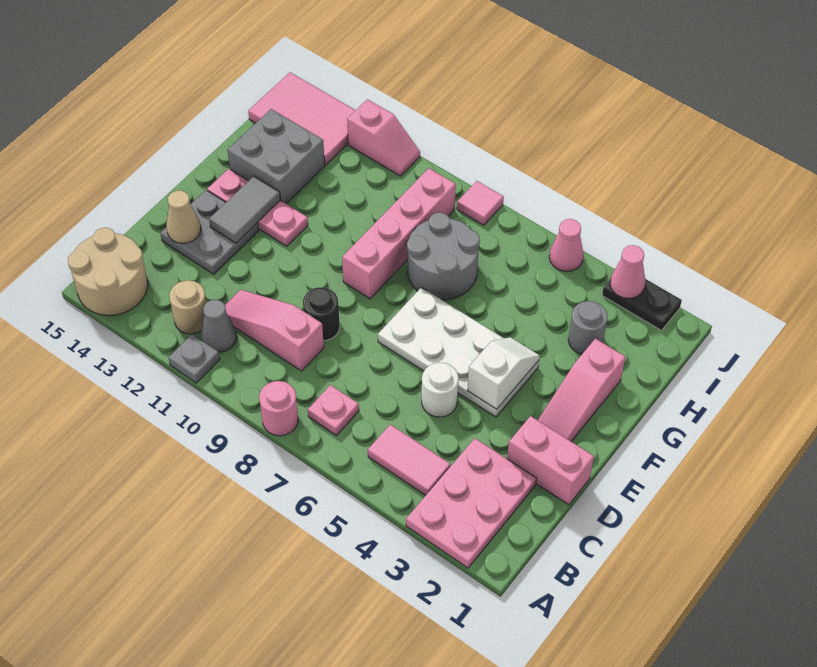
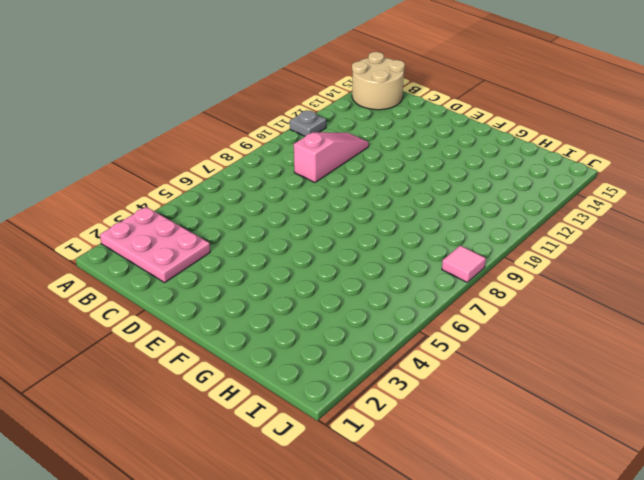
none -> pink round brick A8 level 1
none -> pink tile B4:B5 level 1
none -> pink plate B7 level 1

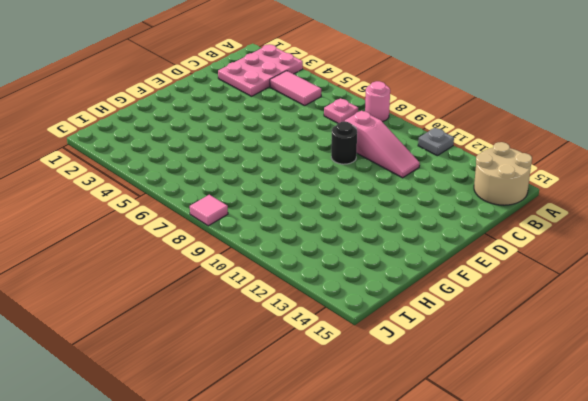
none -> grey cone B11 level 1
none -> tan round brick B12 level 1
none -> pink brick D1:D2 level 1

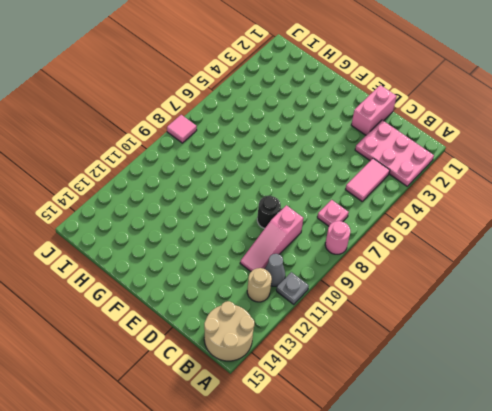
none -> white round brick D5 level 1
none -> grey plate D13:E14 level 1
none -> pink slope E2:G2 level 1 top G

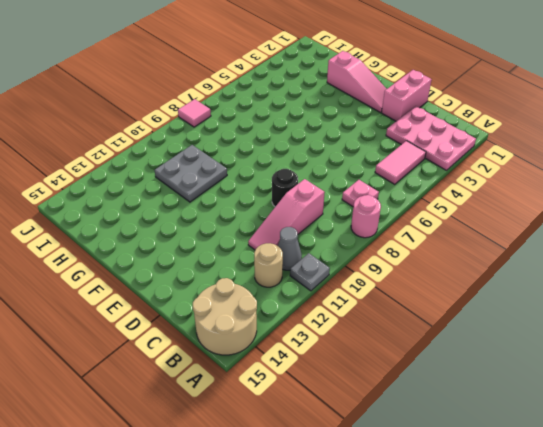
grey plate G10:H11 level 1 -> grey plate D13:E14 level 1
none -> white round brick D5 level 1
none -> white plate E4:F7 level 1
none -> pink brick F9:I9 level 1

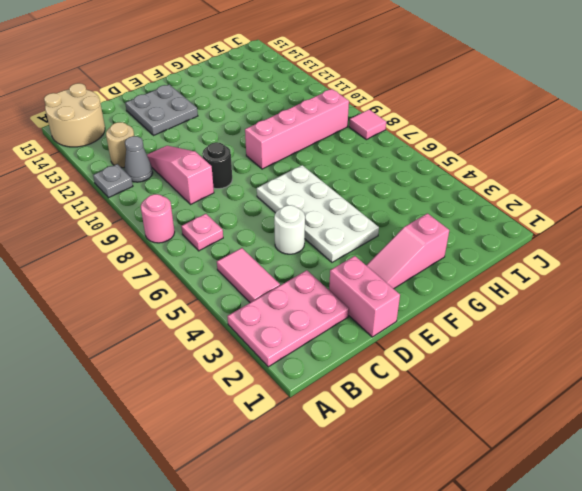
none -> pink plate F12:F14 level 1
none -> grey round brick G7:H8 level 1
none -> grey brick G13:H14 level 1

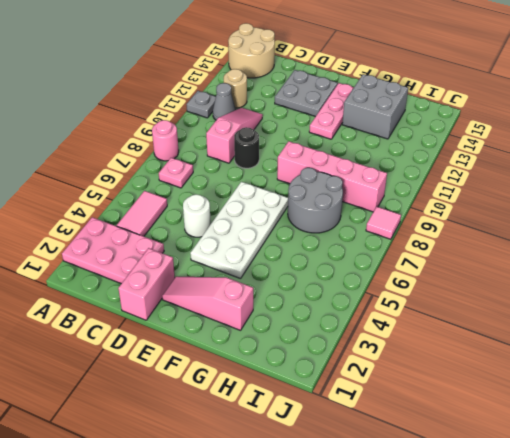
none -> grey round brick H3 level 1
none -> pink tile I13:J15 level 1
none -> black plate J2:J3 level 1

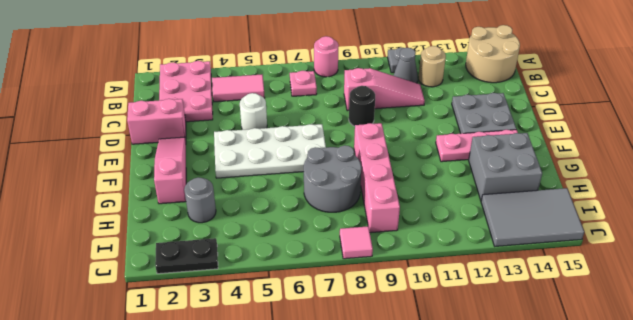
grey tile I13:J15 level 1 -> pink tile I13:J15 level 1
none -> pink cone J5 level 1
none -> pink slope J11:J12 level 1 top 12
none -> tan cone D14 level 2

